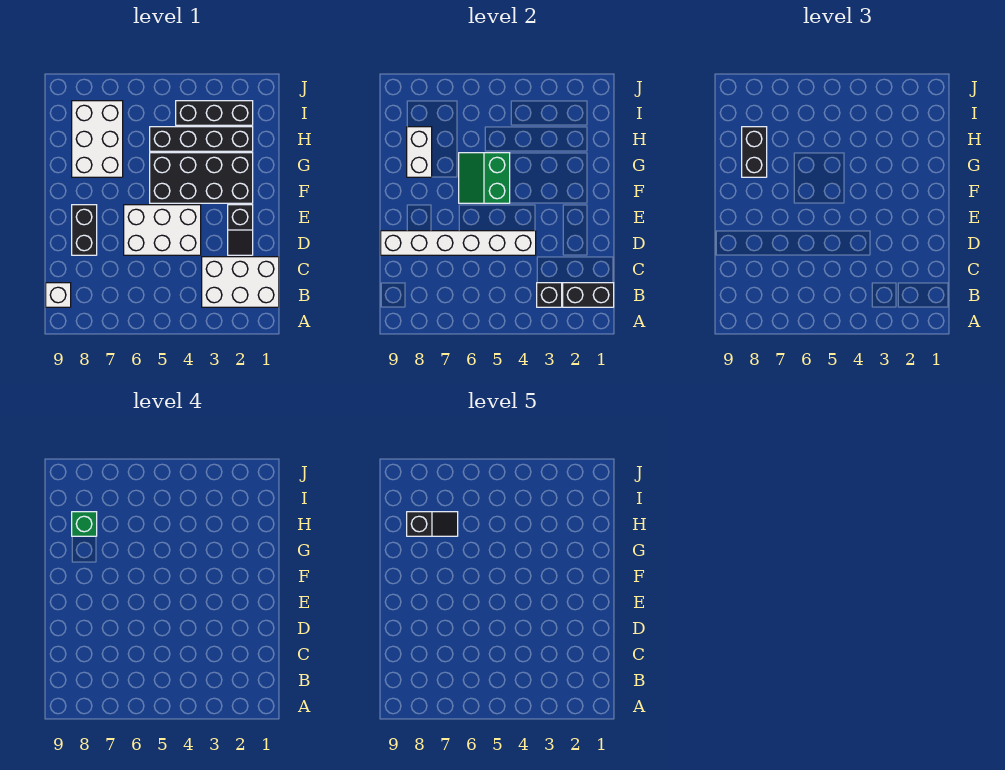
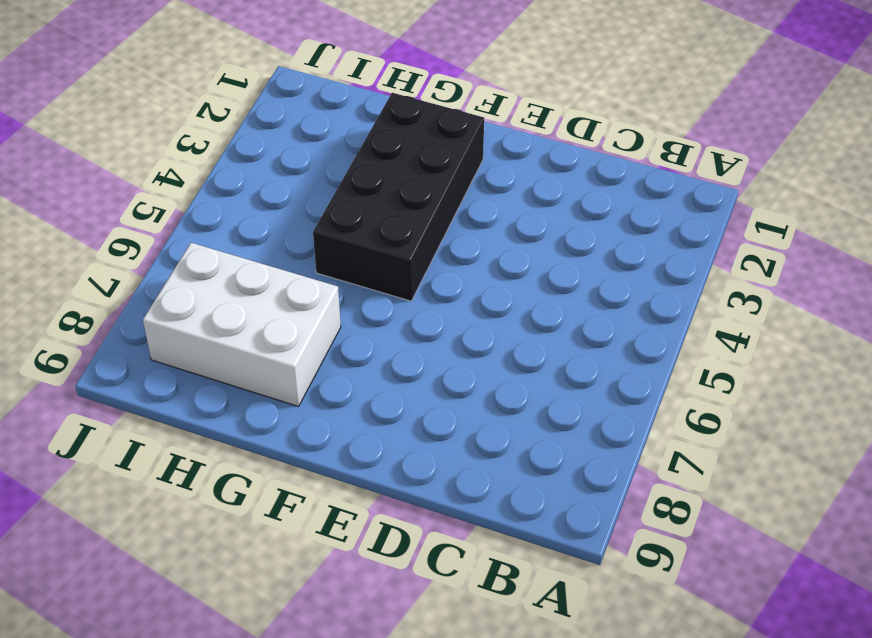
none -> white brick B1:C3 level 1
none -> white brick B9 level 1
none -> black slope D2:E2 level 1 top E

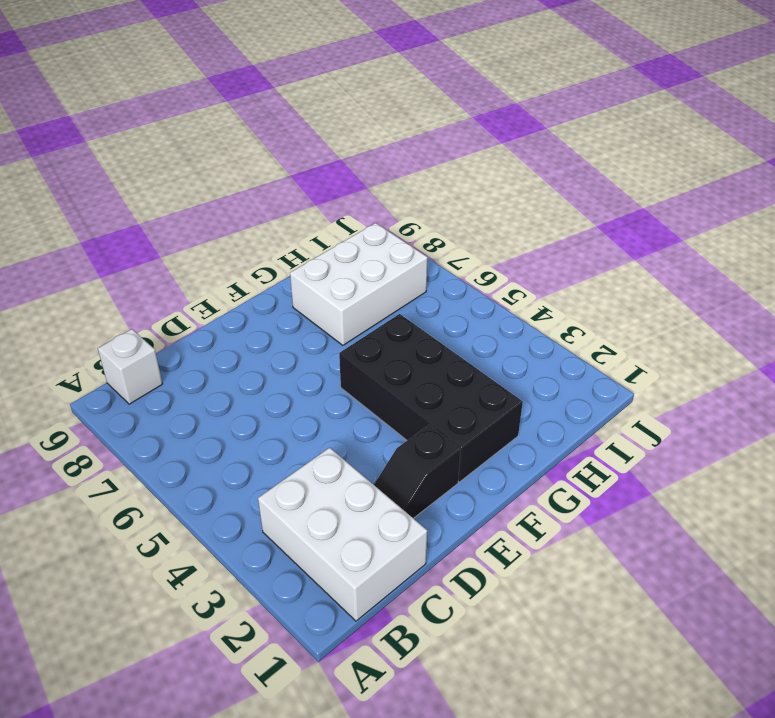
none -> white brick D4:E6 level 1
none -> black brick D8:E8 level 1
none -> black brick H2:H5 level 1

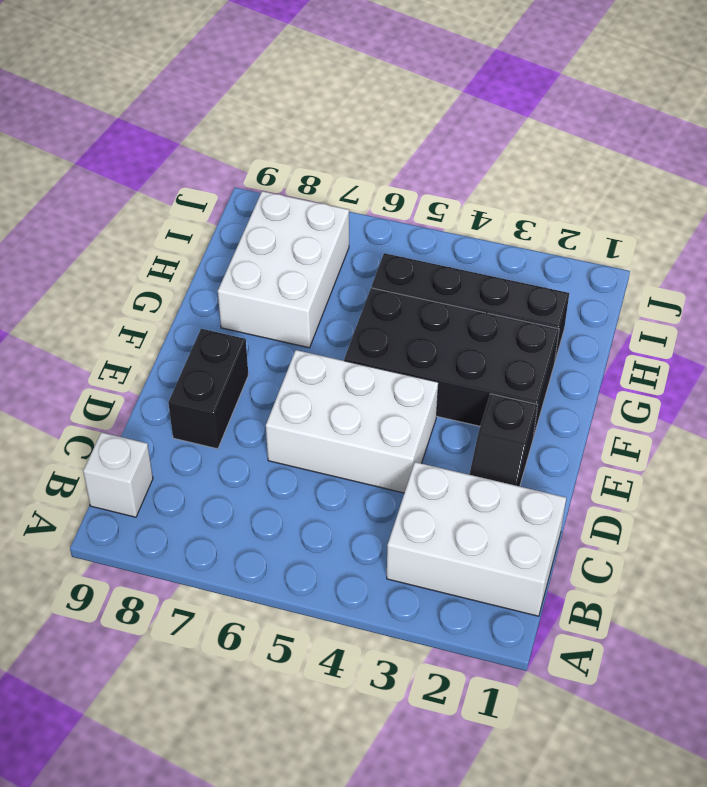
none -> black brick I2:I4 level 1
none -> black brick B1:B2 level 2
none -> black brick B3 level 2

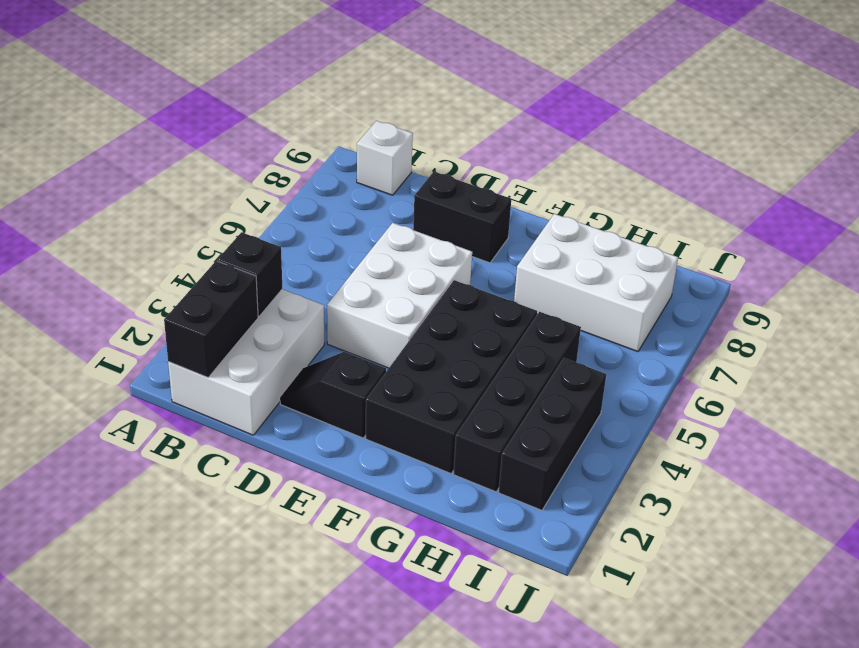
none -> white brick D4:D9 level 2
none -> green slope F5:G6 level 2 top 5
none -> white brick G8:H8 level 2

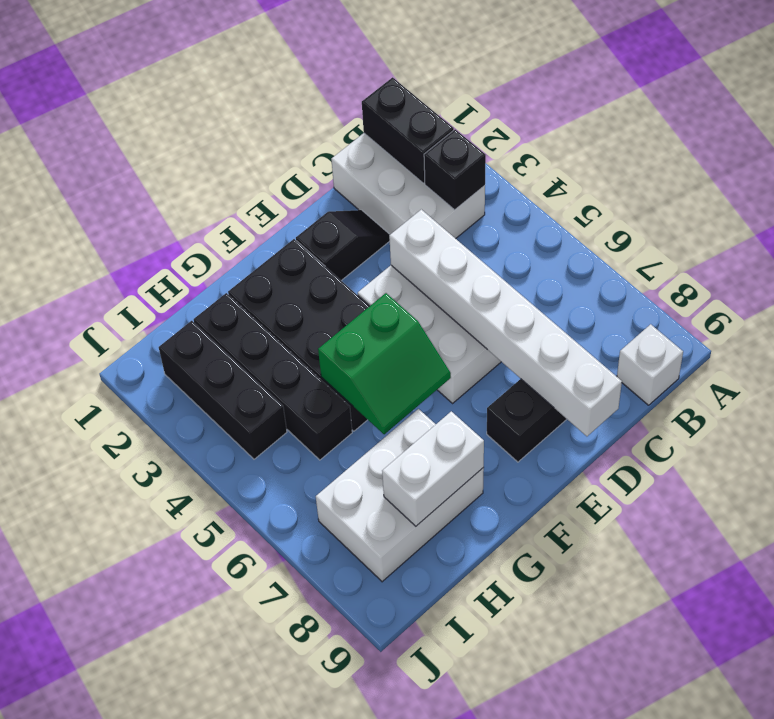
none -> black brick G8:H8 level 3
none -> green brick H8 level 4
none -> black slope H7:H8 level 5 top 8

